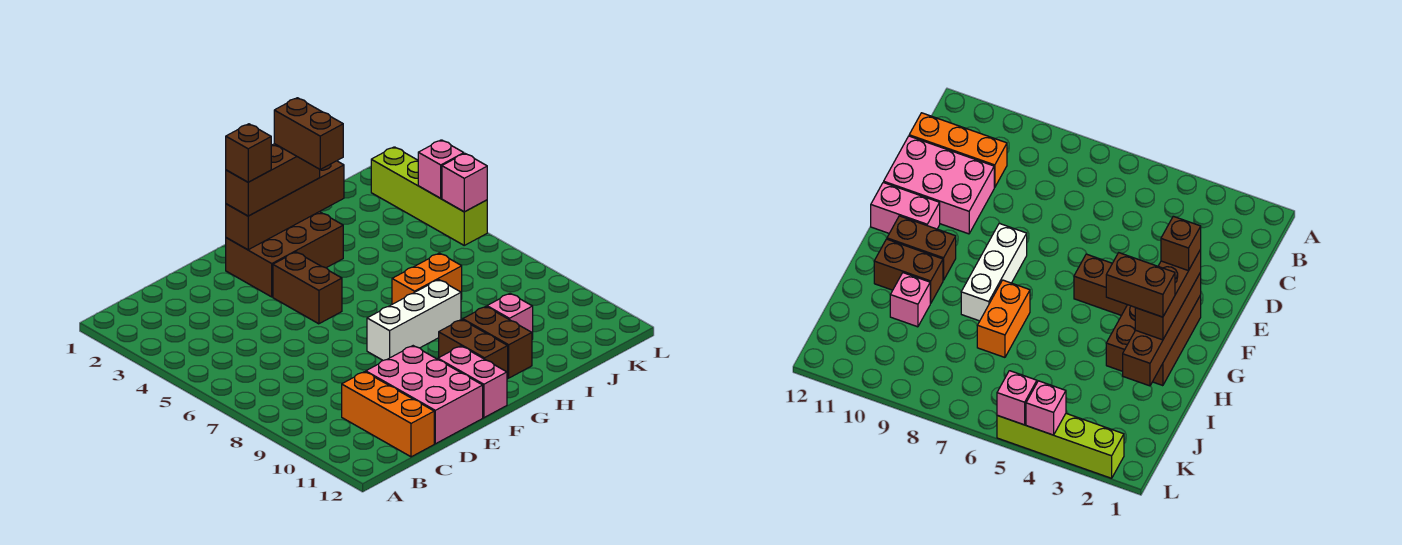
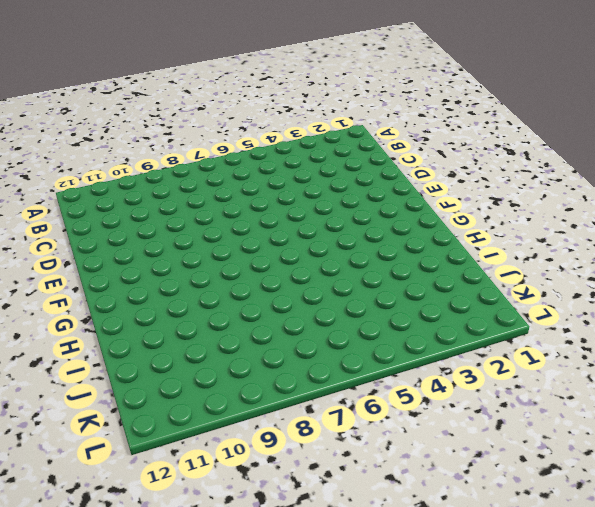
none -> orange brick C10:C12 level 1
none -> pink brick D10:E12 level 1
none -> brown brick F2:H3 level 1

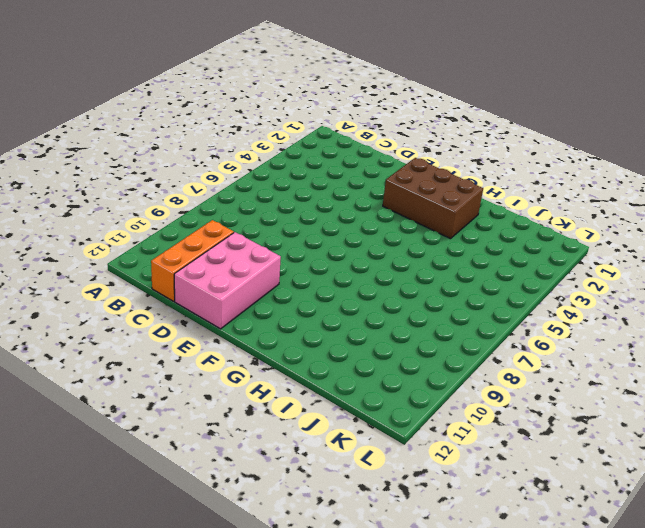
none -> brown brick F4:F5 level 1
none -> white brick F8:H8 level 1
none -> pink brick F11:F12 level 1

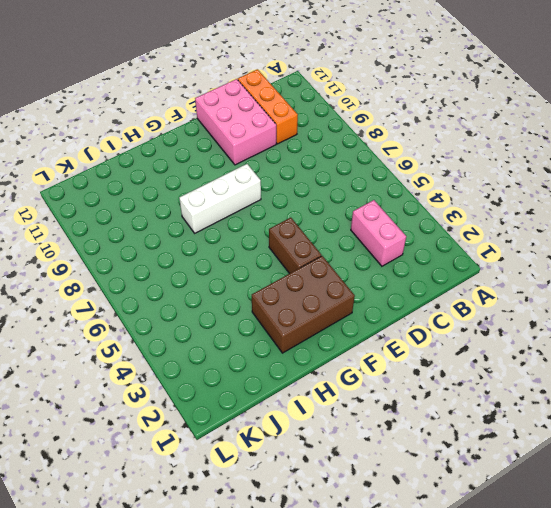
pink brick C3:C4 level 1 -> pink brick F11:F12 level 1
none -> brown brick G10:G11 level 1
none -> orange brick H7:I7 level 1
none -> brown brick H10:H11 level 1

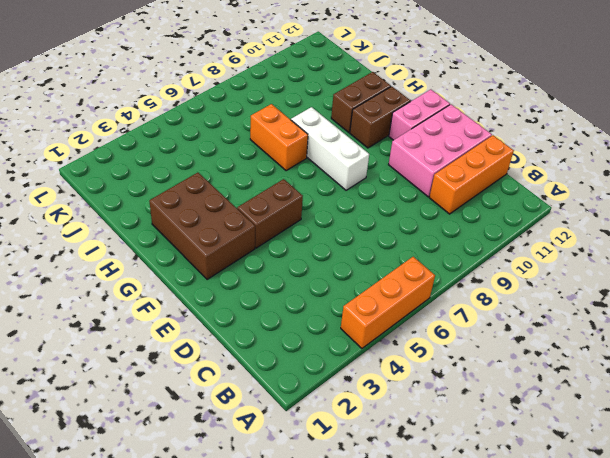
orange brick A4:A6 level 1 -> none
none -> pink brick I10 level 1
none -> lime brick L2:L5 level 1
none -> brown brick F2:I2 level 2

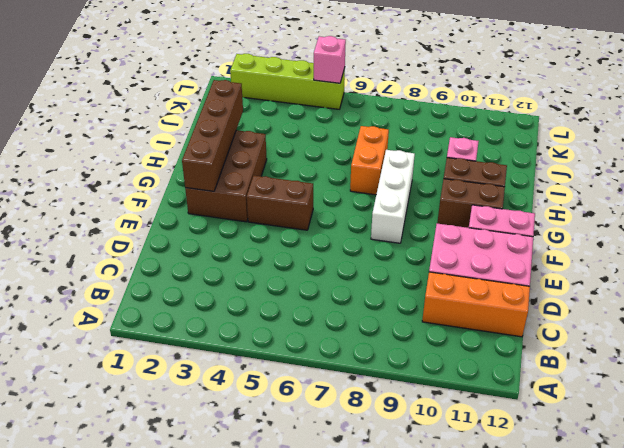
none -> pink brick L4 level 2
none -> brown brick F2:H2 level 3
none -> brown brick F2 level 4

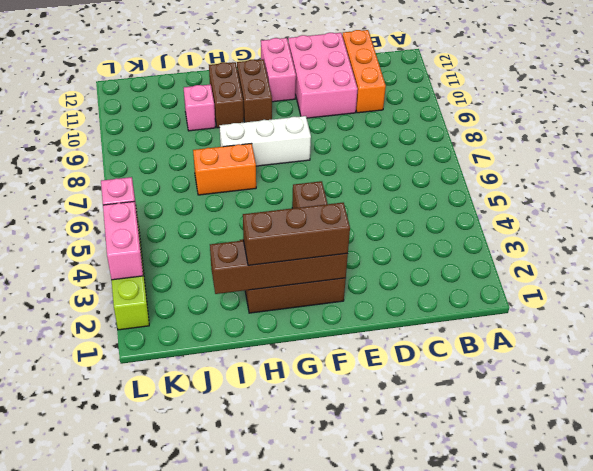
pink brick L3:L4 level 2 -> pink brick L4 level 2
none -> brown brick F2 level 4
none -> brown brick H2:H3 level 4

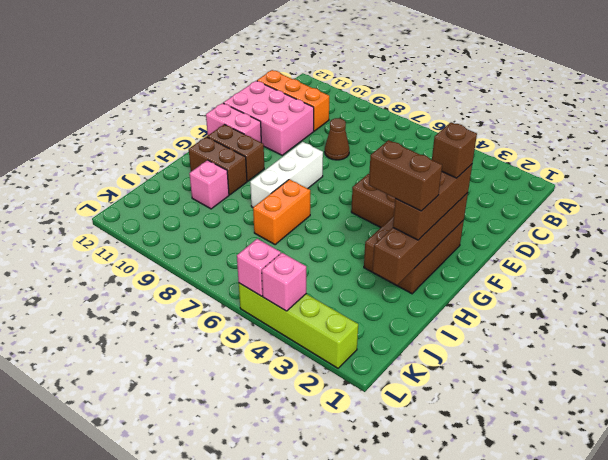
brown cone D8 level 1 -> none

